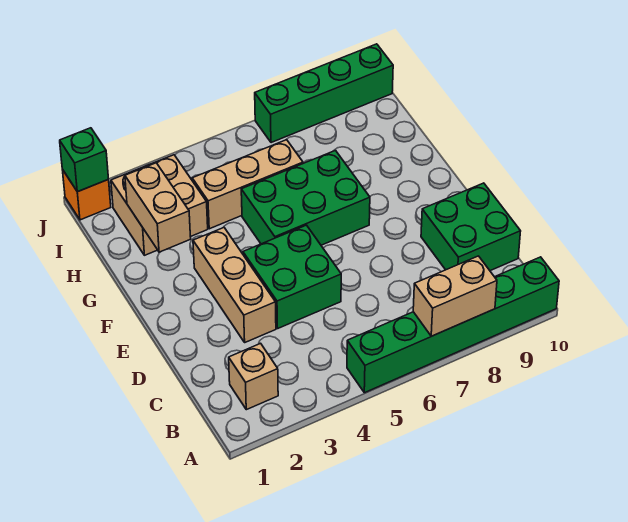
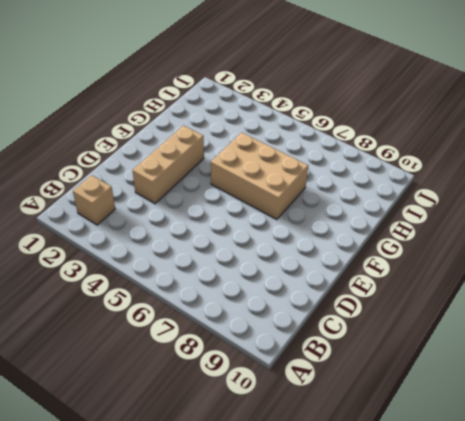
tan brick F5:G7 level 1 -> green brick F5:G7 level 1
none -> green brick A5:A10 level 1
none -> green brick C9:D10 level 1
none -> green brick D4:E5 level 1

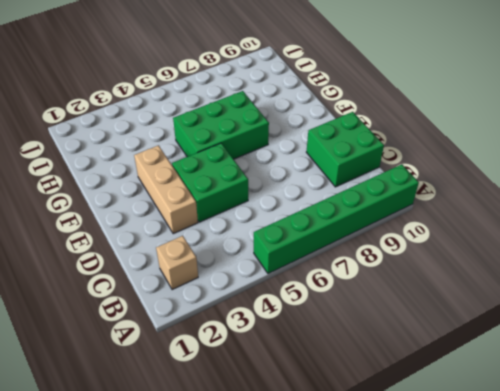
none -> tan brick H2:I3 level 1
none -> tan brick H4:H6 level 1
none -> orange brick J1 level 1

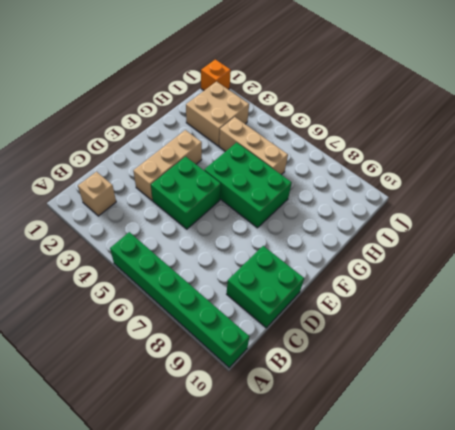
none -> green brick J7:J10 level 1
none -> tan brick A7:A8 level 2
none -> tan brick G2:H2 level 2

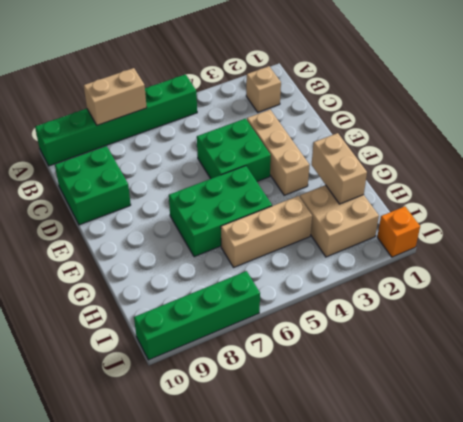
none -> green brick J1 level 2

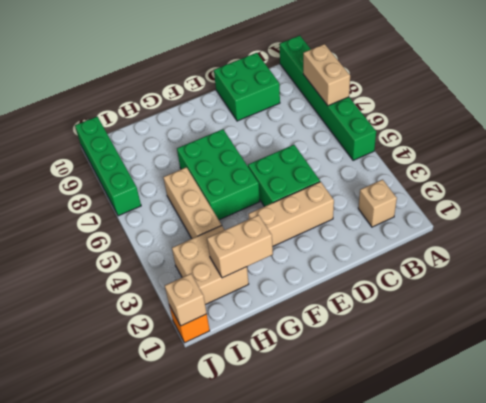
tan brick J1 level 2 -> green brick J1 level 2

